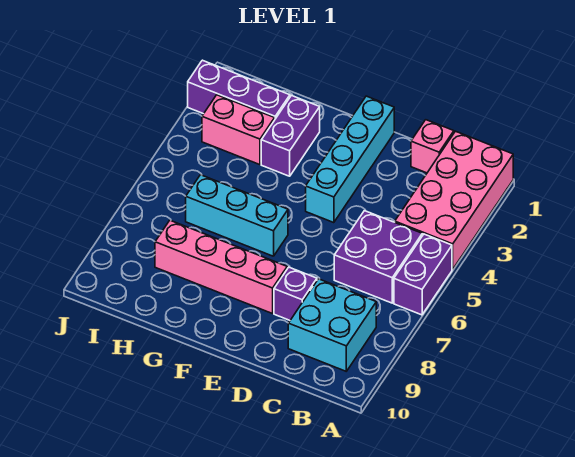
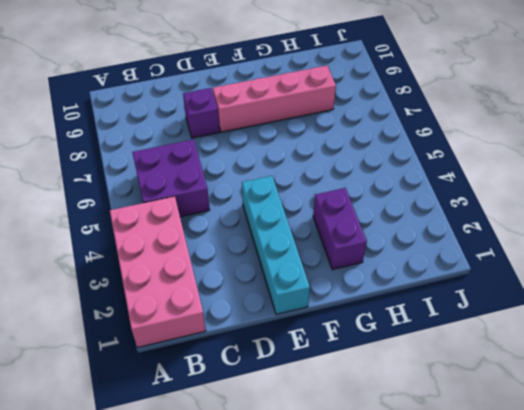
none -> purple brick A5:A6 level 1
none -> cyan brick B8:C9 level 1
none -> pink brick C1 level 1

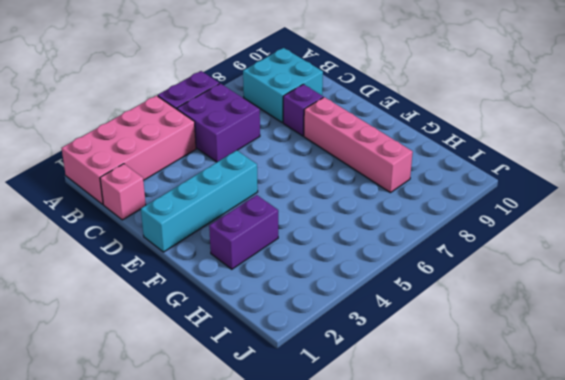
none -> cyan brick F6:H6 level 1
none -> purple brick H2:J2 level 1
none -> pink brick H3:I3 level 1

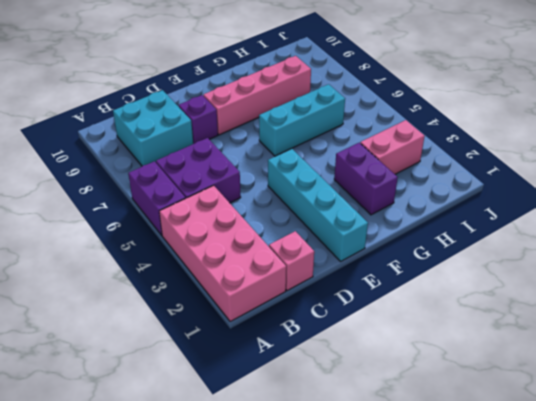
none -> purple brick H2:J2 level 1

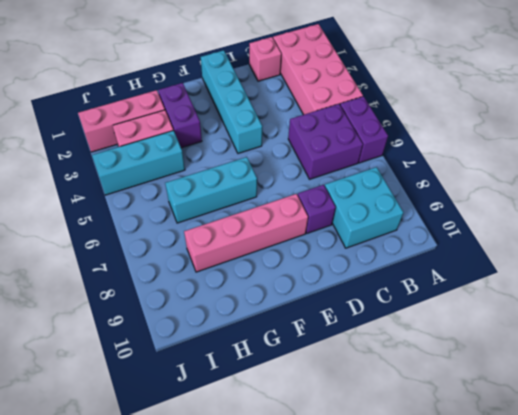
pink brick H2:J2 level 1 -> purple brick H2:J2 level 1
cyan brick H4:J4 level 1 -> none

